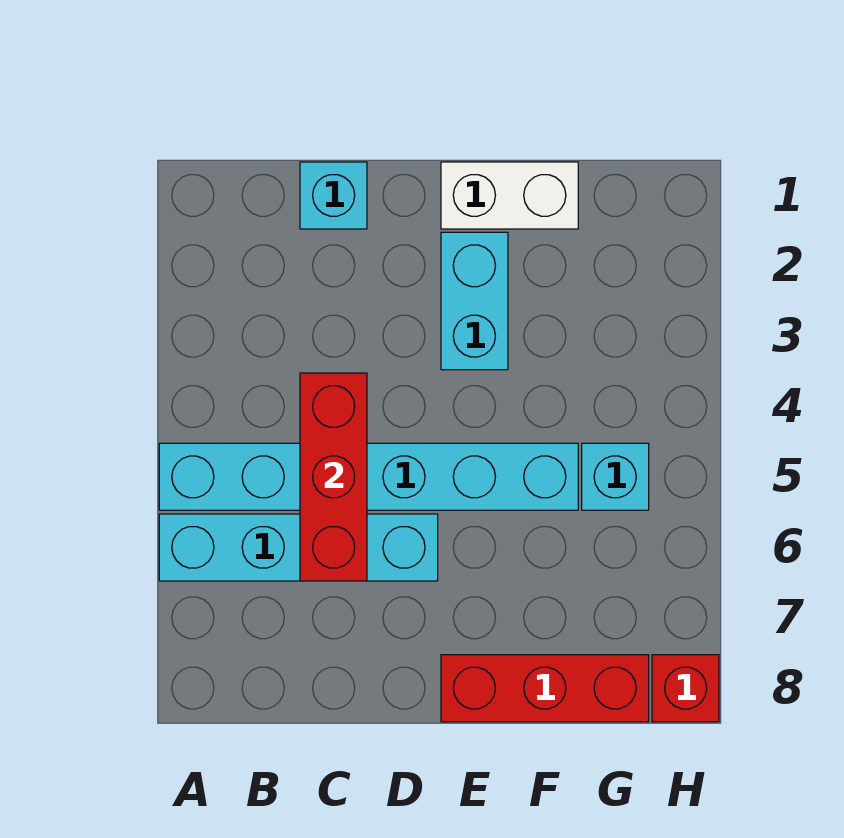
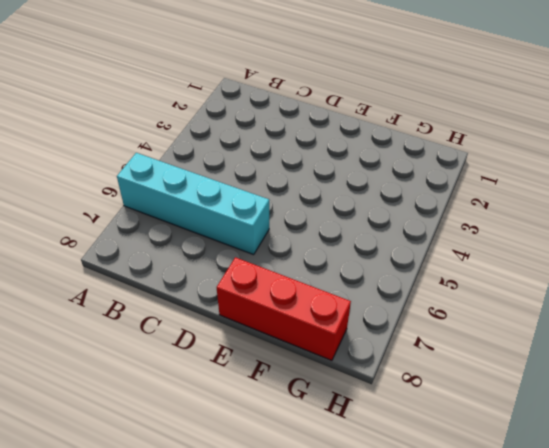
none -> cyan brick A5:F5 level 1
none -> cyan brick C1 level 1

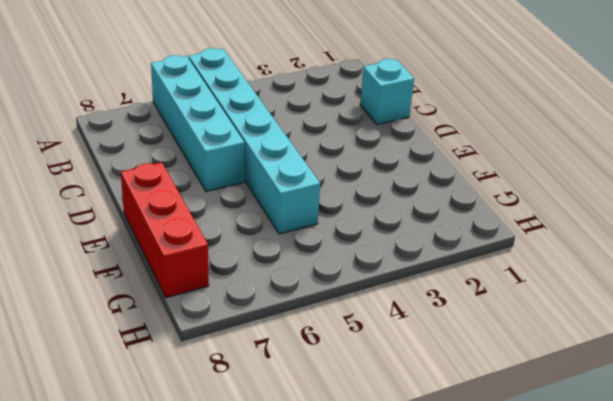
none -> white brick E1:F1 level 1
none -> cyan brick E2:E3 level 1

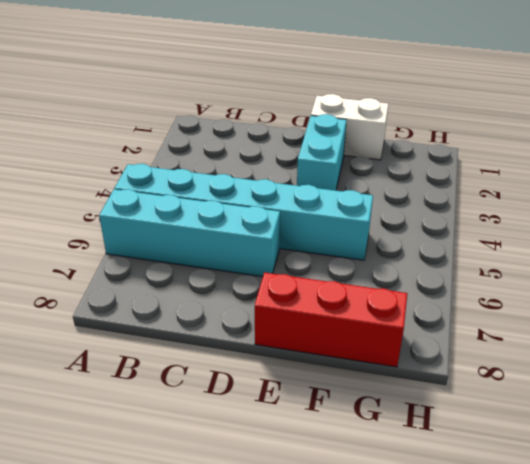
none -> cyan brick C1 level 1
none -> cyan brick G5 level 1

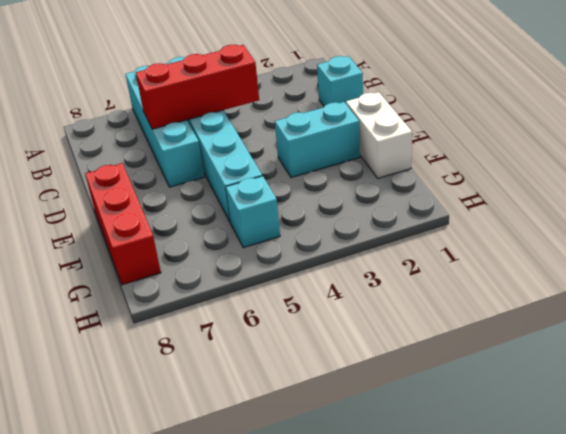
none -> red brick H8 level 1

